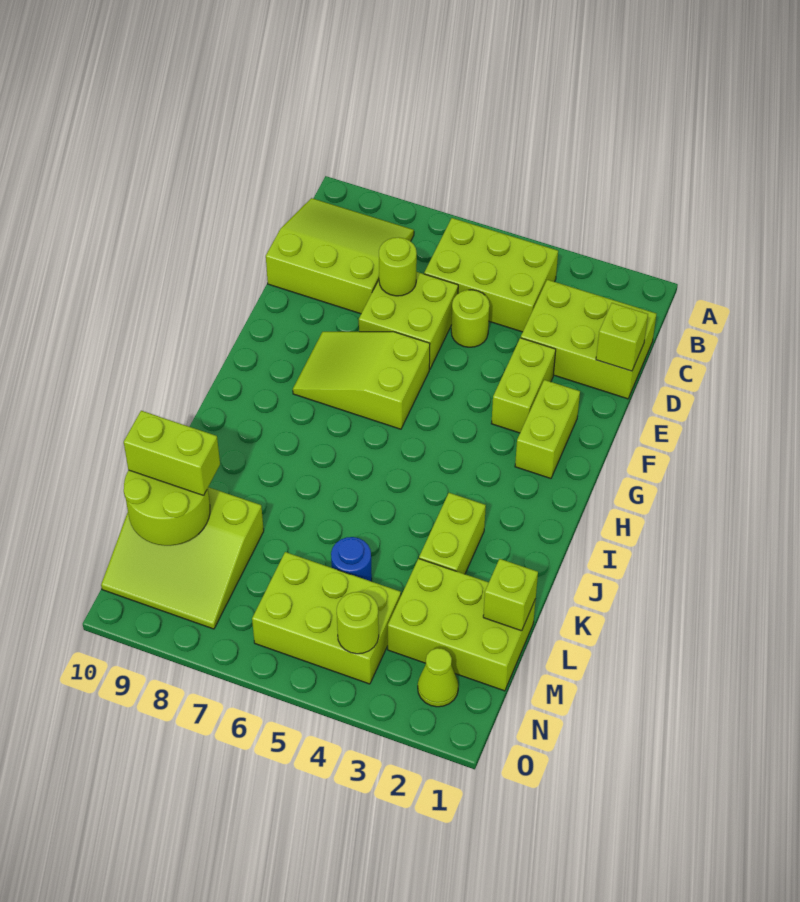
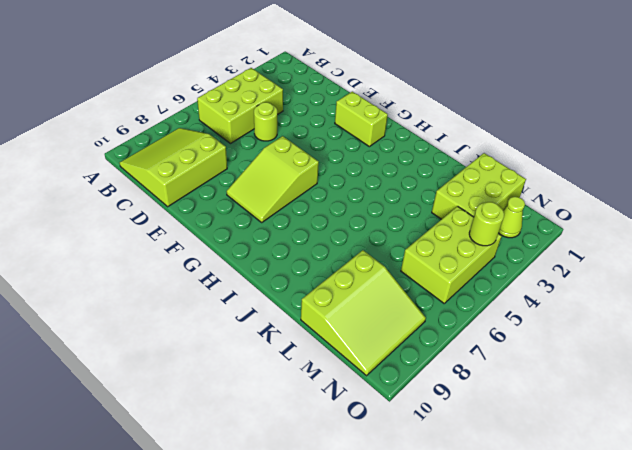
none -> lime brick C1:D3 level 1
none -> lime brick D6:E7 level 1
none -> lime brick E3:F3 level 1

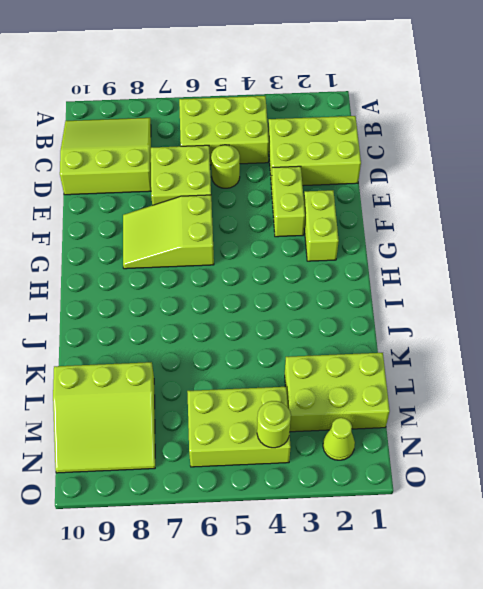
none -> lime brick J3:K3 level 1
none -> blue round brick L5 level 1
none -> lime brick D1 level 2

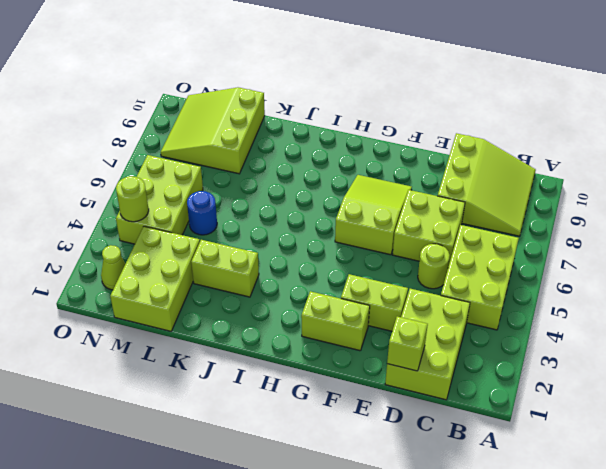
none -> lime round brick D7 level 2
none -> lime brick L1 level 2
none -> lime round brick L9:M10 level 2

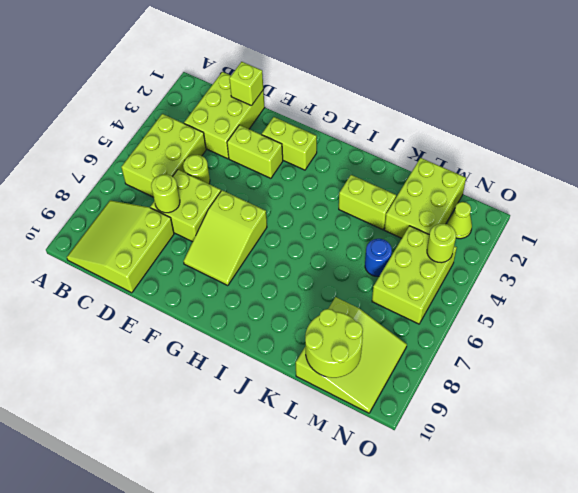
none -> lime brick L1 level 2
none -> lime brick L9:L10 level 3

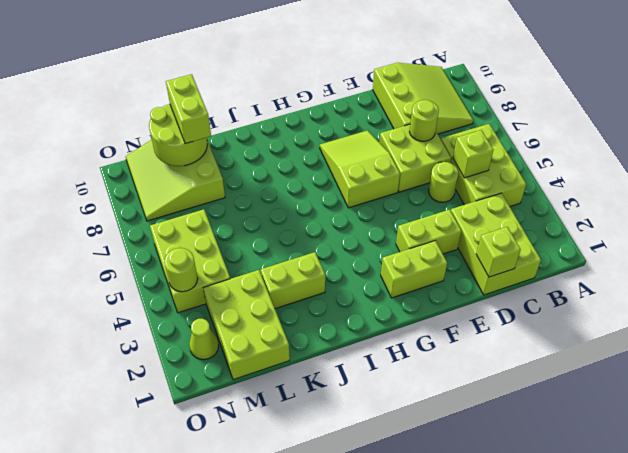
lime brick C5 level 2 -> lime brick L1 level 2
none -> blue round brick L5 level 1

